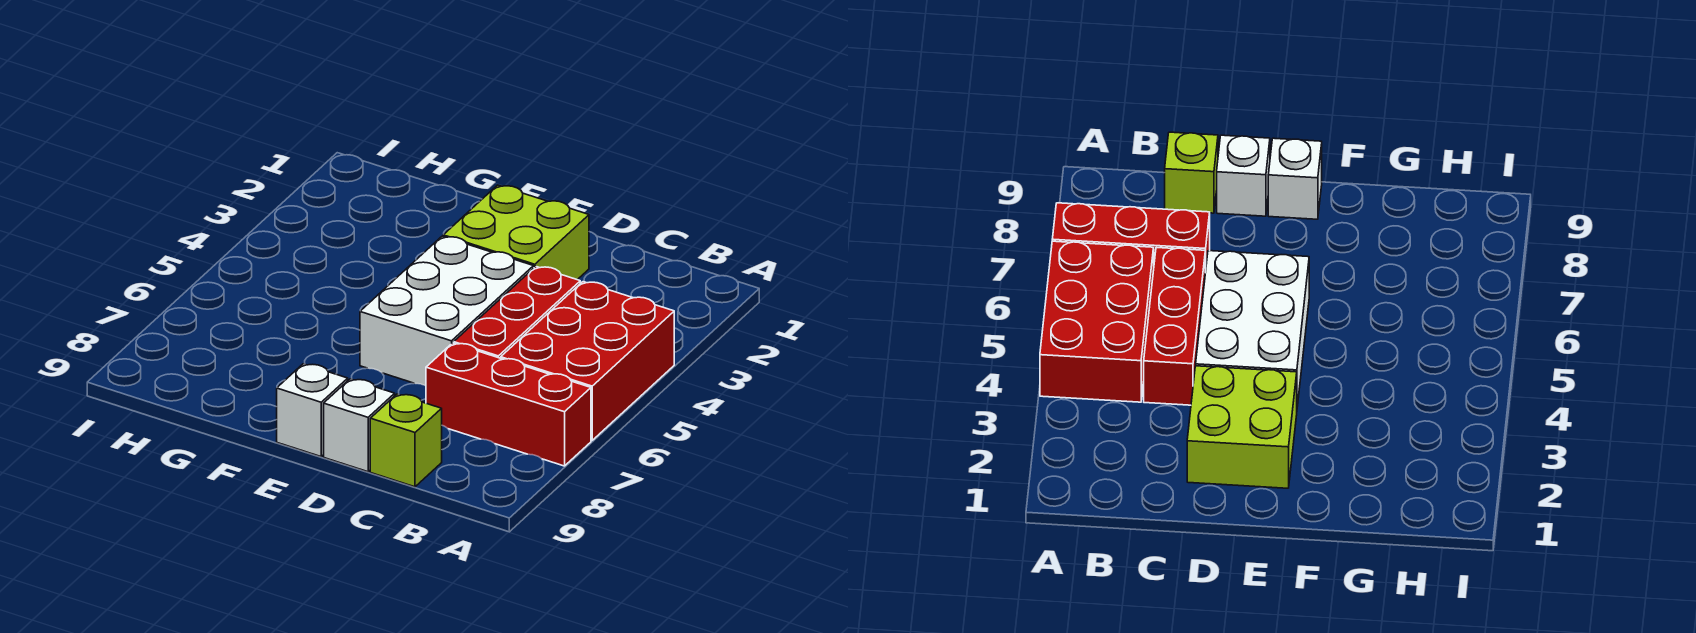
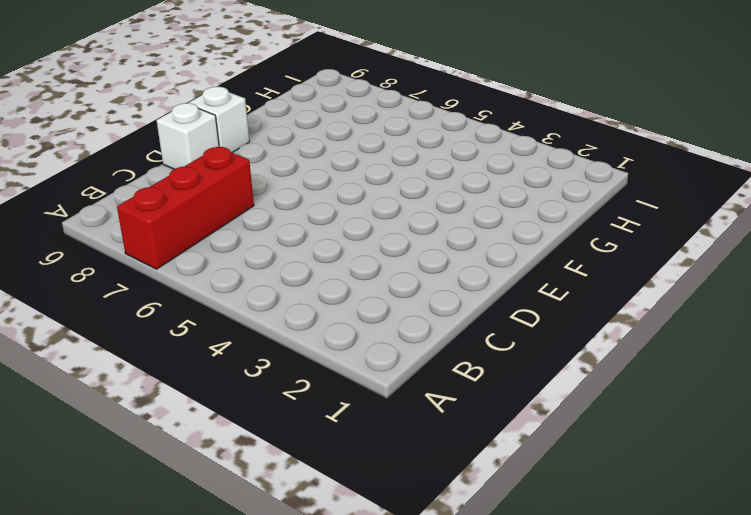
none -> red brick A4:B6 level 1
none -> red brick C4:C6 level 1

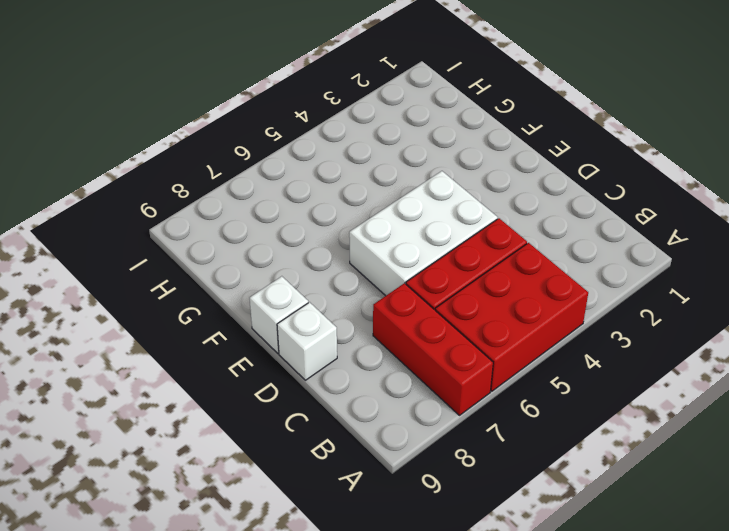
none -> lime brick C9 level 1
none -> lime brick D2:E3 level 1

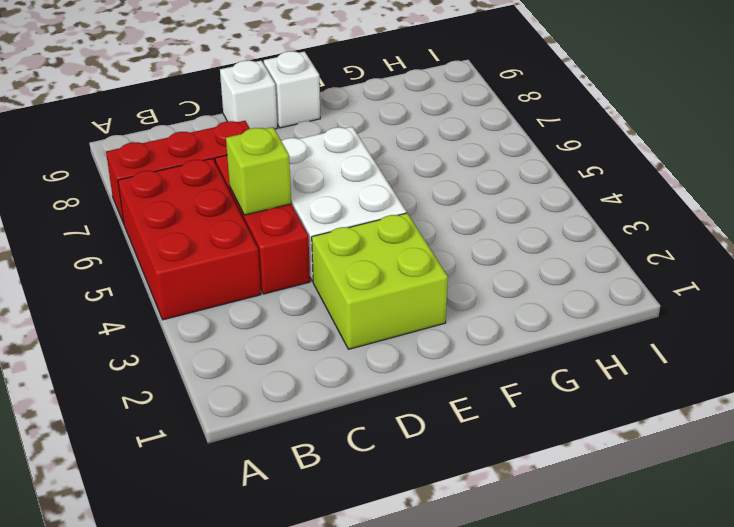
lime brick C5 level 2 -> lime brick C9 level 1

